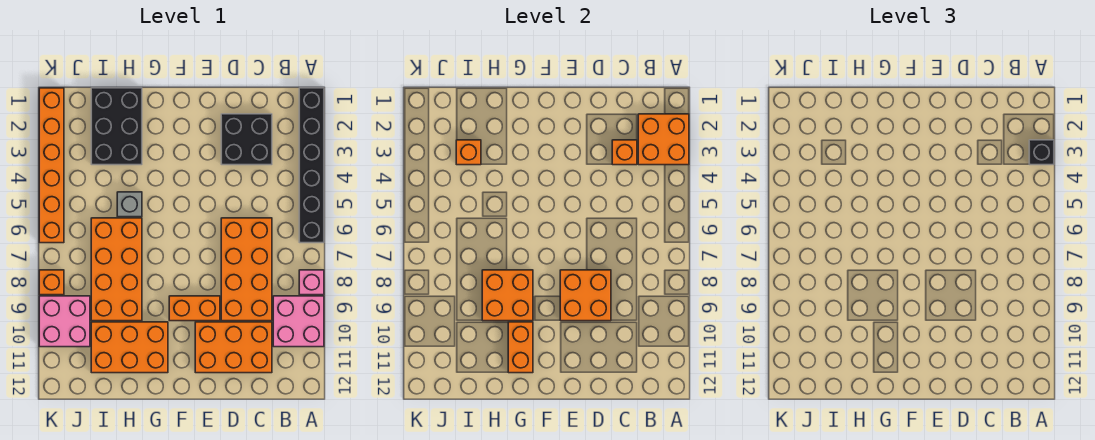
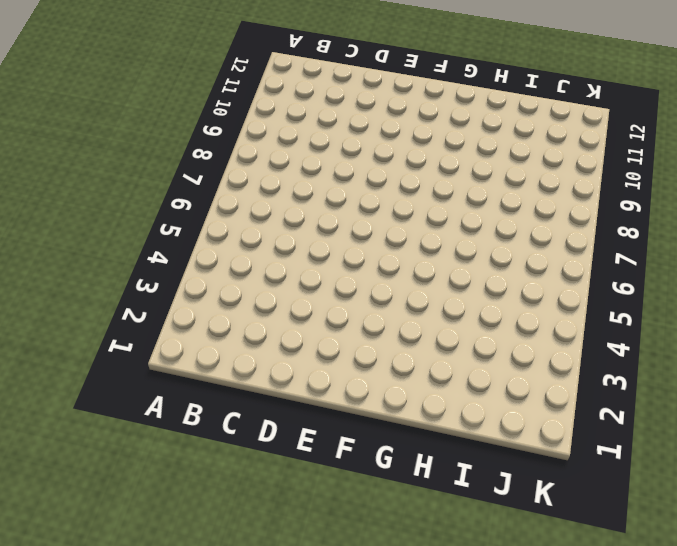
none -> black brick A1:A6 level 1
none -> pink brick A8 level 1
none -> pink brick A9:B10 level 1

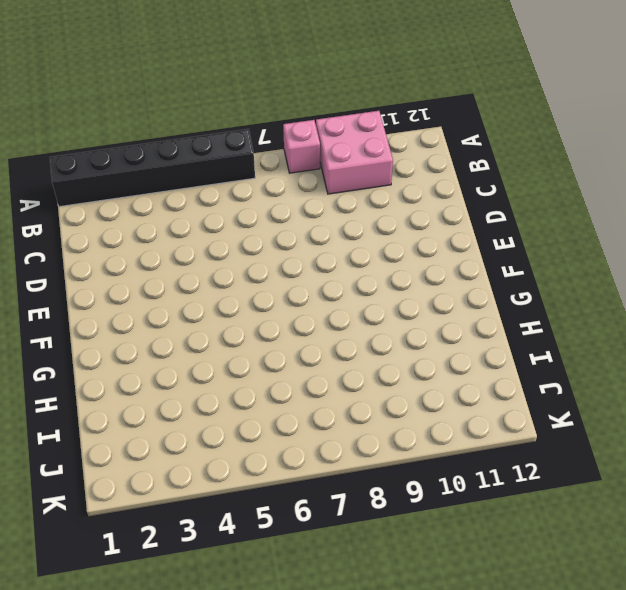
none -> black brick C2:D3 level 1
none -> orange brick C6:D9 level 1
none -> orange brick C10:E11 level 1

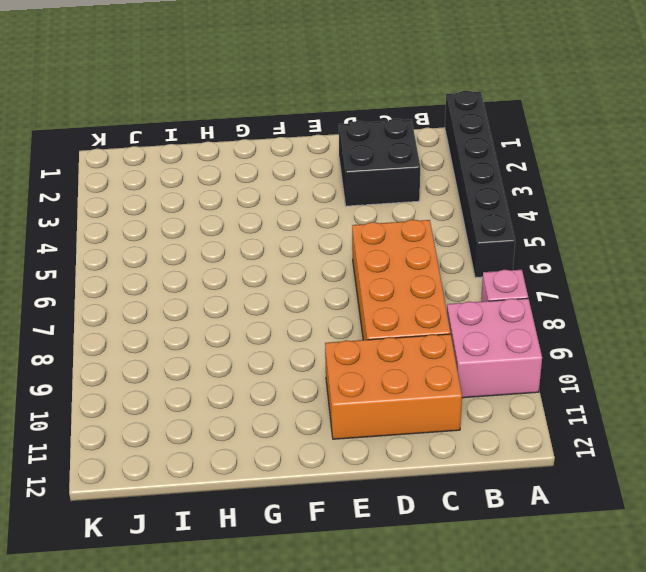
none -> orange brick E9:F9 level 1
none -> orange brick G10:I11 level 1
none -> black brick H1:I3 level 1

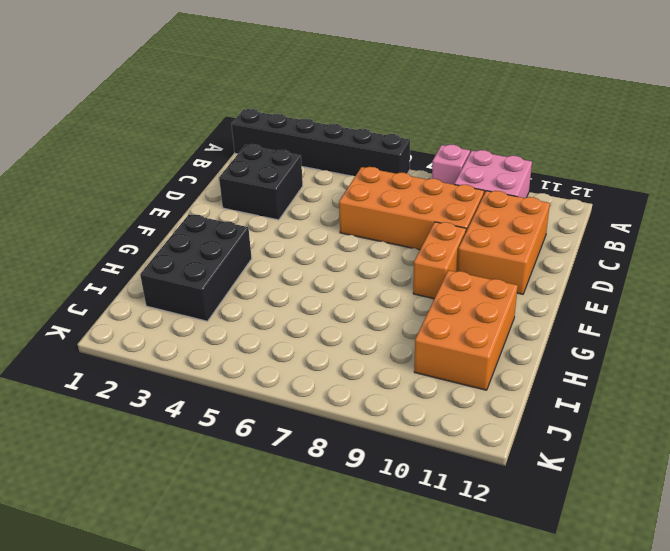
black brick G2:I3 level 1 -> black brick H1:I3 level 1
none -> grey brick H5 level 1
none -> orange brick H6:I9 level 1
none -> pink brick J9:K10 level 1

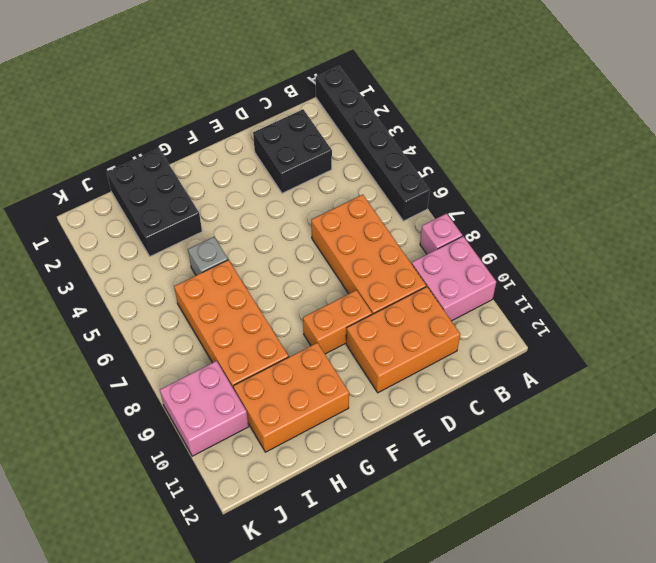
none -> orange brick K1:K6 level 1
none -> orange brick K8 level 1
none -> orange brick A2:B3 level 2

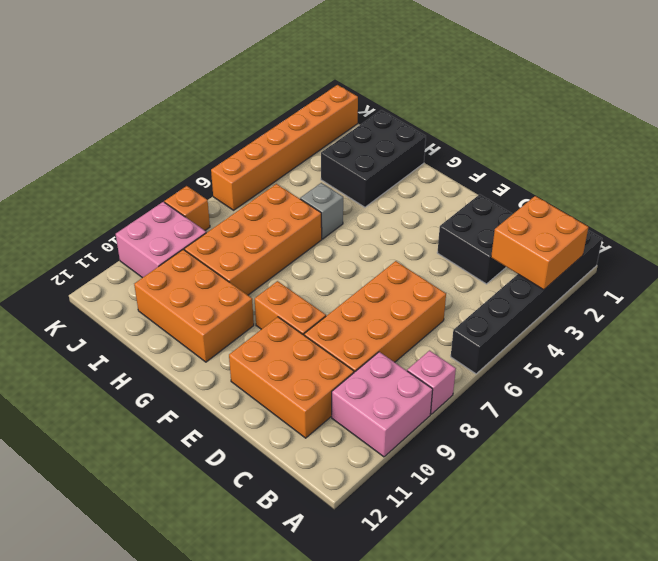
none -> orange brick C3 level 2
none -> orange brick D8:E9 level 2
none -> orange brick G8:H9 level 2

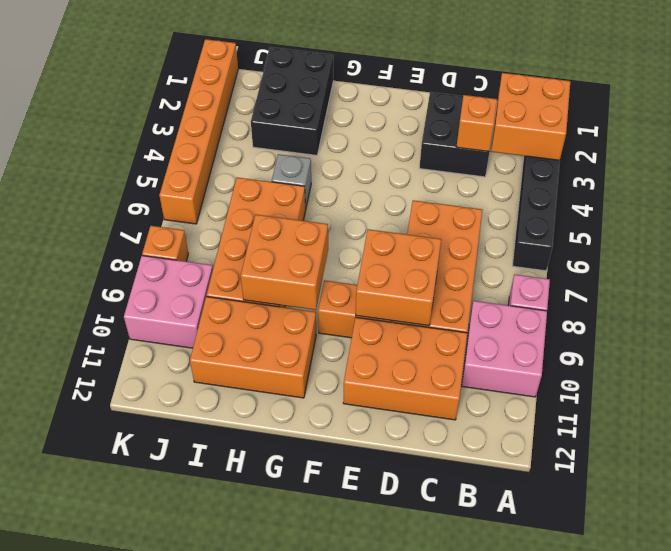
none -> orange brick G10:G11 level 2
none -> orange brick I3 level 2
none -> black brick A3 level 3

